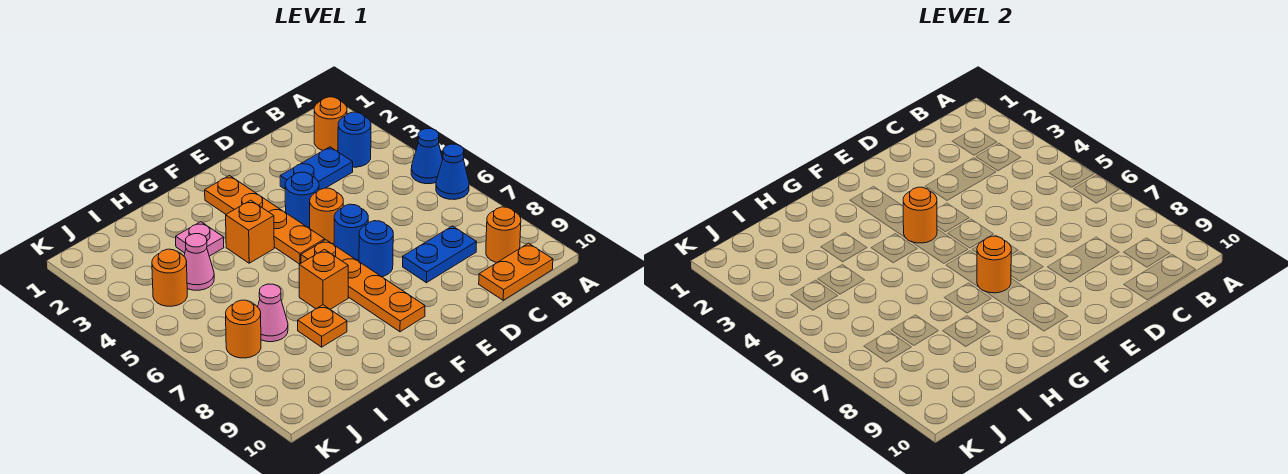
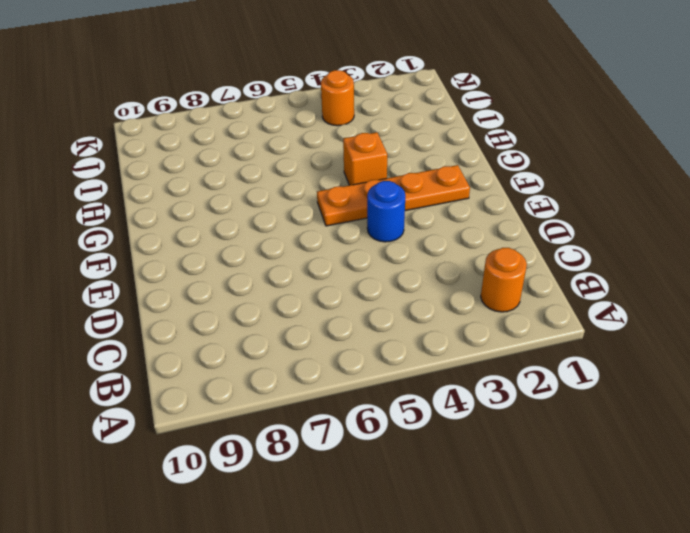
none -> blue cone A5 level 1
none -> blue cone A6 level 1
none -> blue round brick B3 level 1

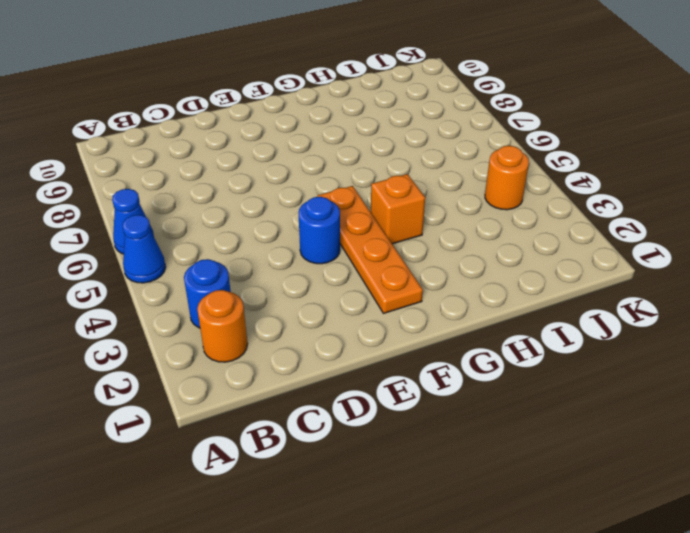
none -> orange round brick B9 level 1
none -> orange plate B10:C10 level 1
none -> blue plate C3:D3 level 1

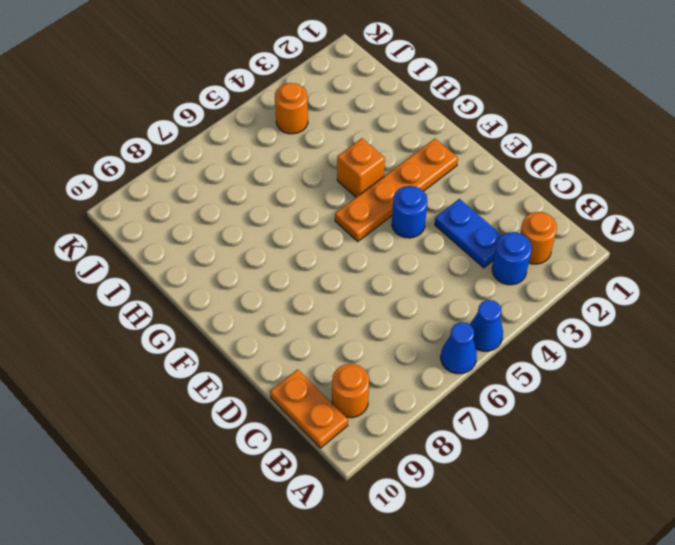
none -> blue plate C8:D8 level 1
none -> orange round brick E5 level 1
none -> blue round brick E6 level 1

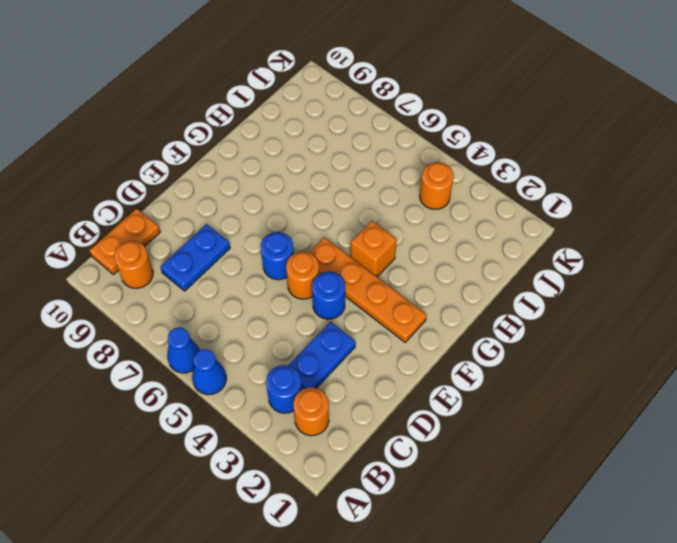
none -> blue round brick E7 level 1
none -> orange plate F6:F9 level 1
none -> orange brick G7 level 1

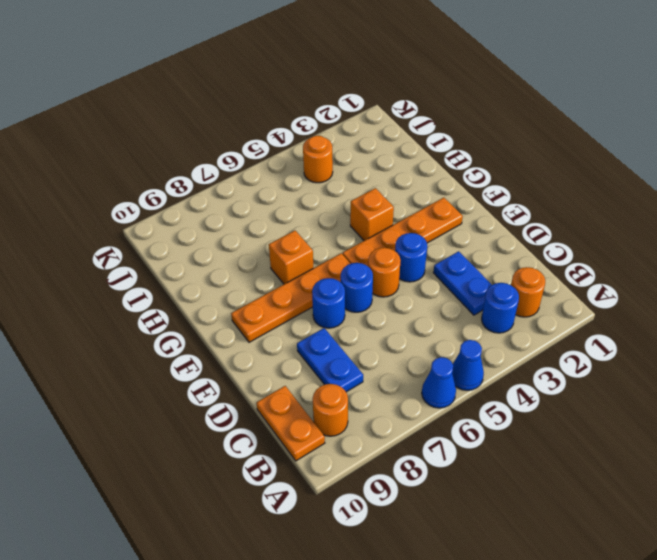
none -> pink plate H3 level 1
none -> orange plate H8 level 1
none -> pink cone I4 level 1

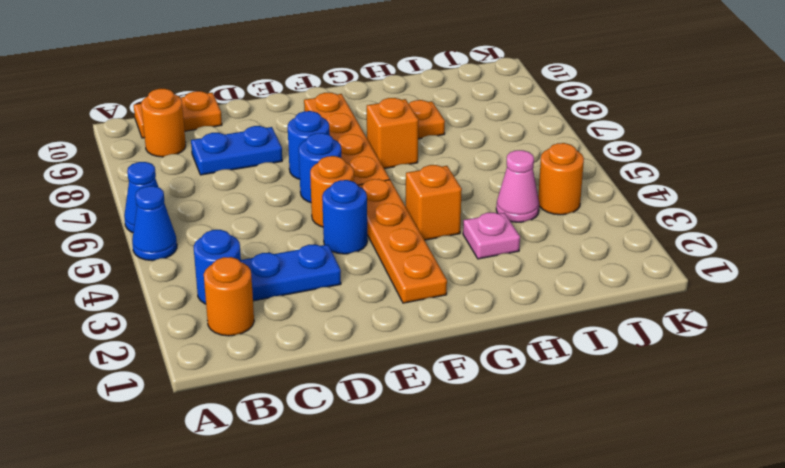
none -> pink cone I7 level 1
none -> orange round brick J7 level 1
none -> orange round brick F4 level 2

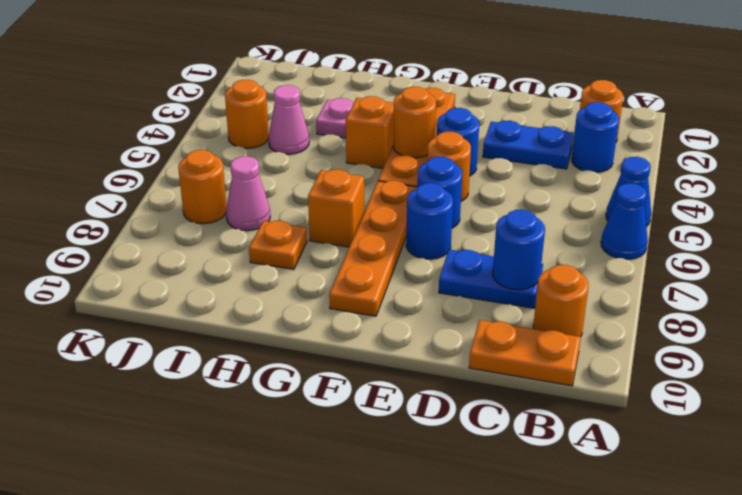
blue round brick C8 level 2 -> none
none -> orange round brick F7 level 2

